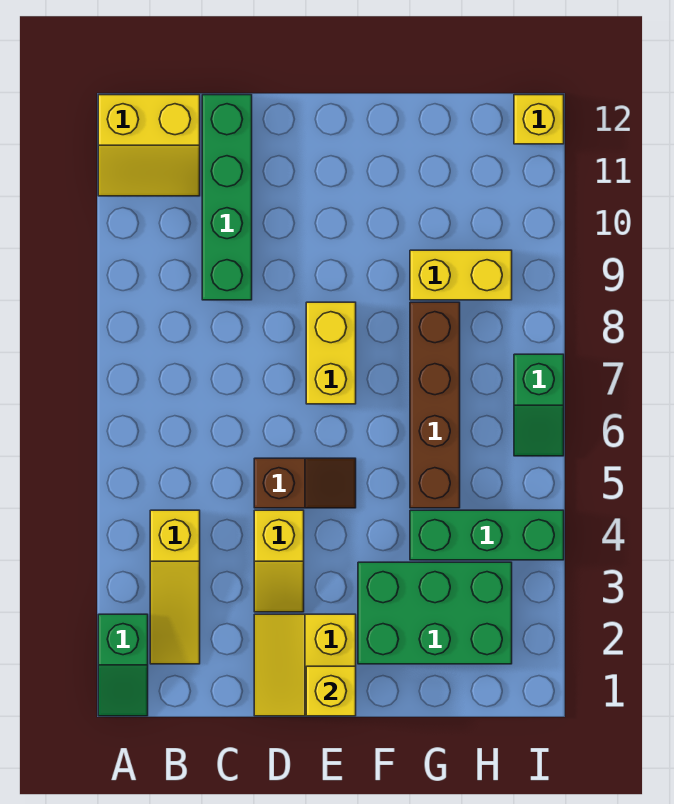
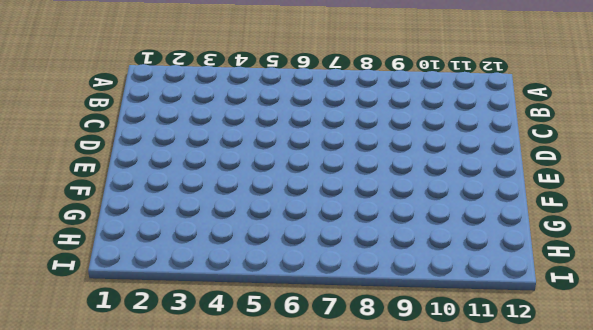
none -> green slope A1:A2 level 1 top 2
none -> yellow slope A11:B12 level 1 top 12
none -> yellow slope B2:B4 level 1 top 4

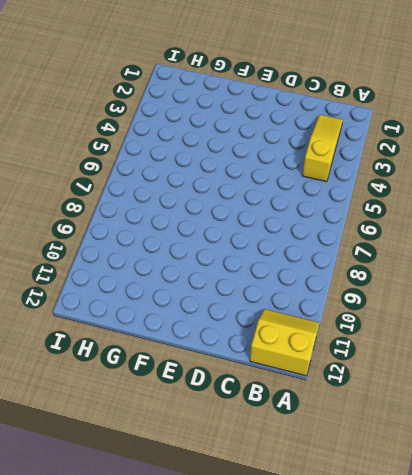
none -> green slope A1:A2 level 1 top 2
none -> green brick C9:C12 level 1
none -> yellow slope D1:E2 level 1 top E

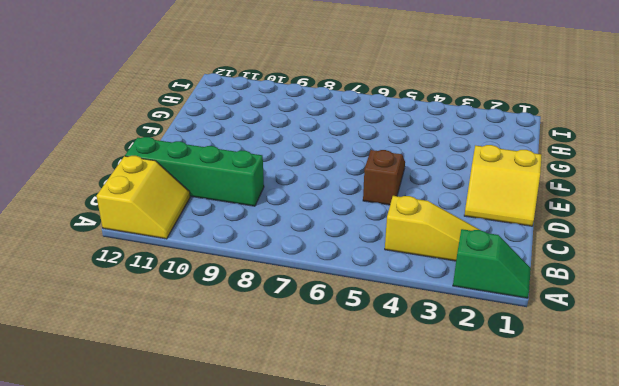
none -> yellow slope D3:D4 level 1 top 4
none -> yellow brick E7:E8 level 1
none -> green brick F2:H3 level 1

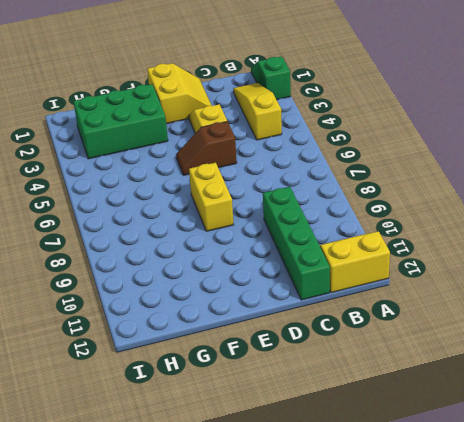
none -> green brick G4:I4 level 1
none -> brown brick G5:G8 level 1
none -> yellow brick G9:H9 level 1

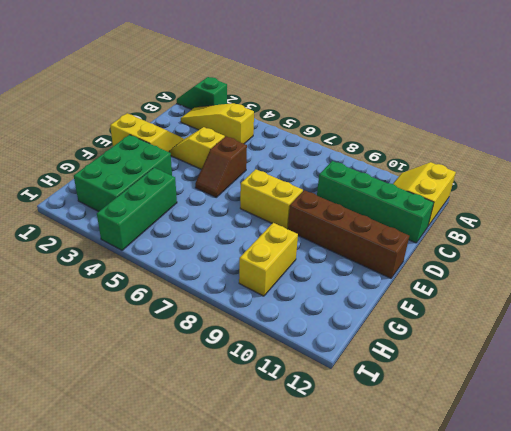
brown brick E9:E12 level 1 -> brown brick G5:G8 level 1
none -> green slope I6:I7 level 1 top 7
none -> yellow brick I12 level 1
none -> yellow brick E1 level 2

